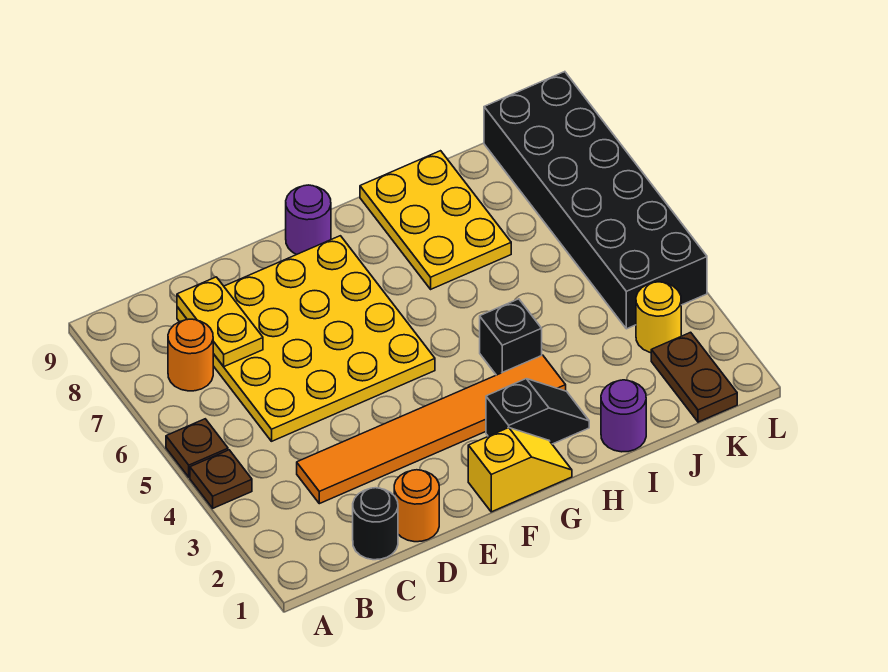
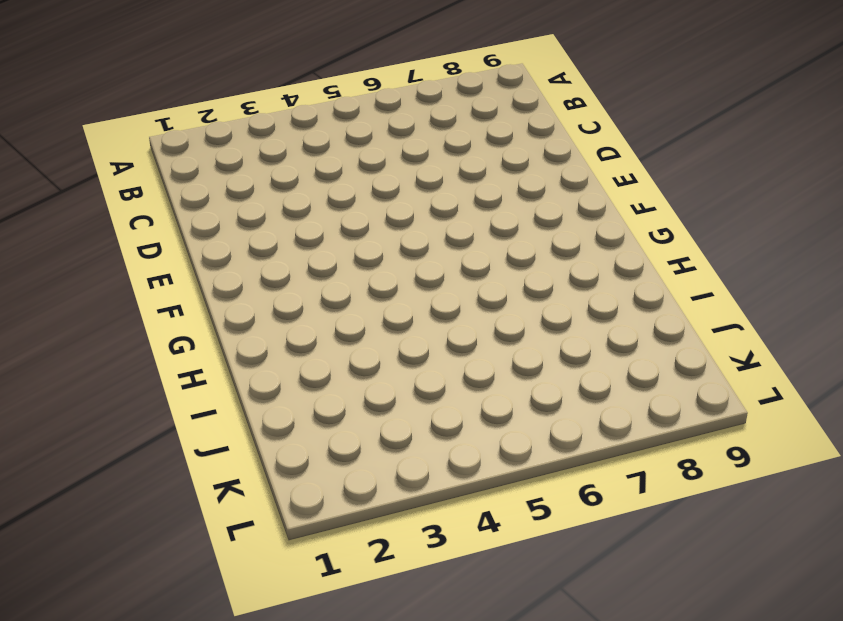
none -> brown plate A4 level 1
none -> brown plate A5 level 1
none -> orange round brick B7 level 1

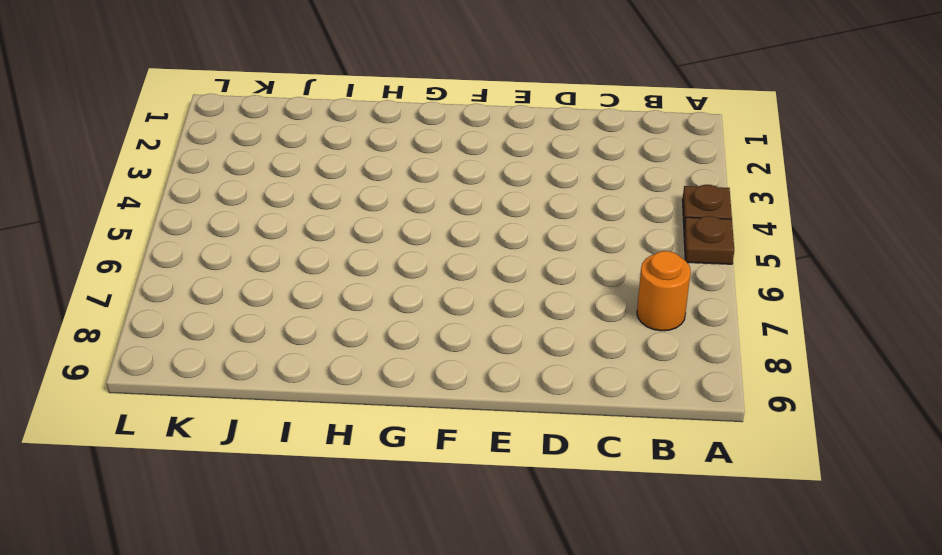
none -> black round brick C1 level 1
none -> orange tile C3:H3 level 1
none -> yellow plate C5:F8 level 1

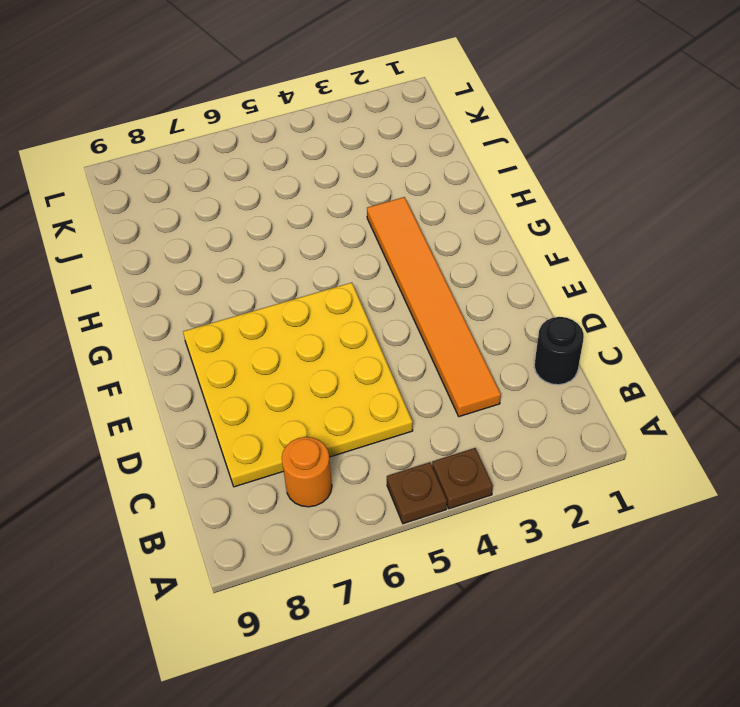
none -> orange round brick D1 level 1
none -> yellow slope F1:G1 level 1 top F
none -> purple round brick F9 level 1

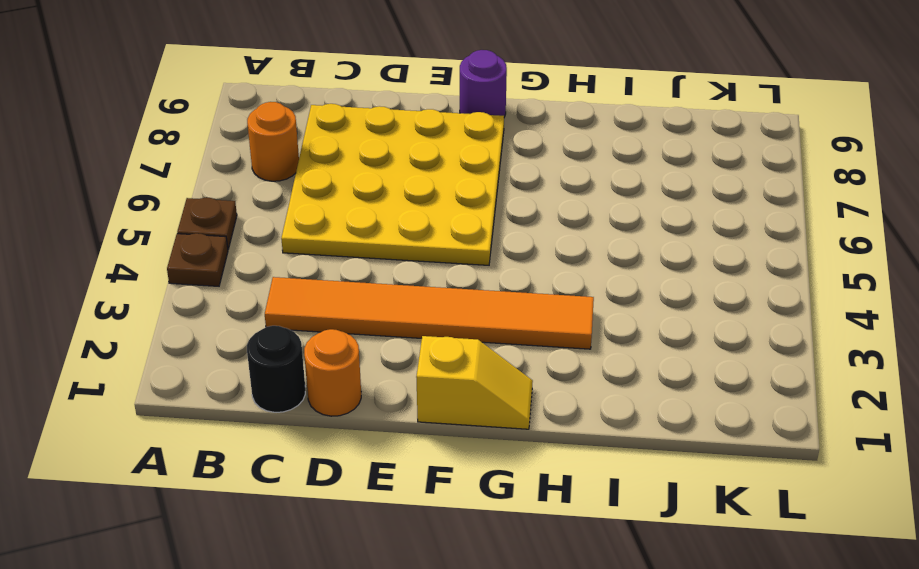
none -> black slope G2:H2 level 1 top G
none -> black brick H4 level 1
none -> yellow plate H7:I9 level 1

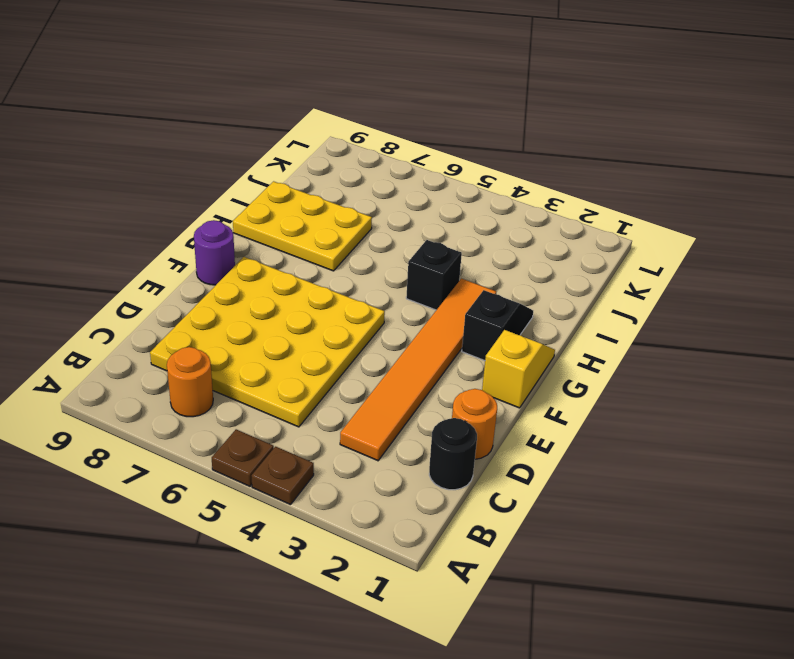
none -> purple round brick I1 level 1
none -> brown plate K1:K2 level 1
none -> yellow round brick K3 level 1

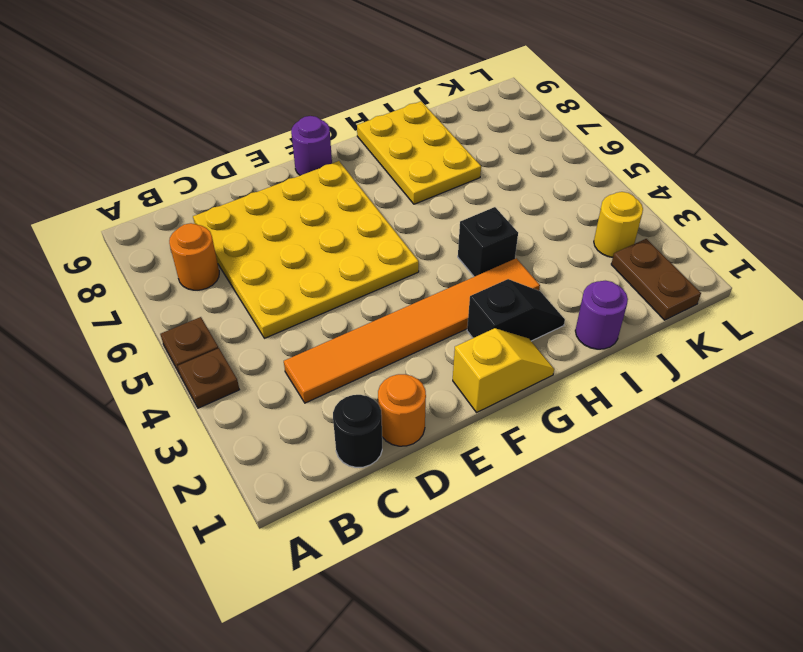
none -> black brick K4:L9 level 1
none -> yellow plate C7:C8 level 2

